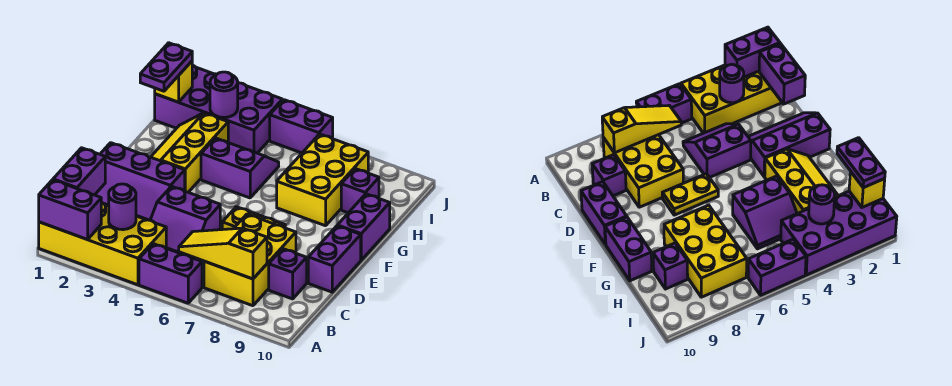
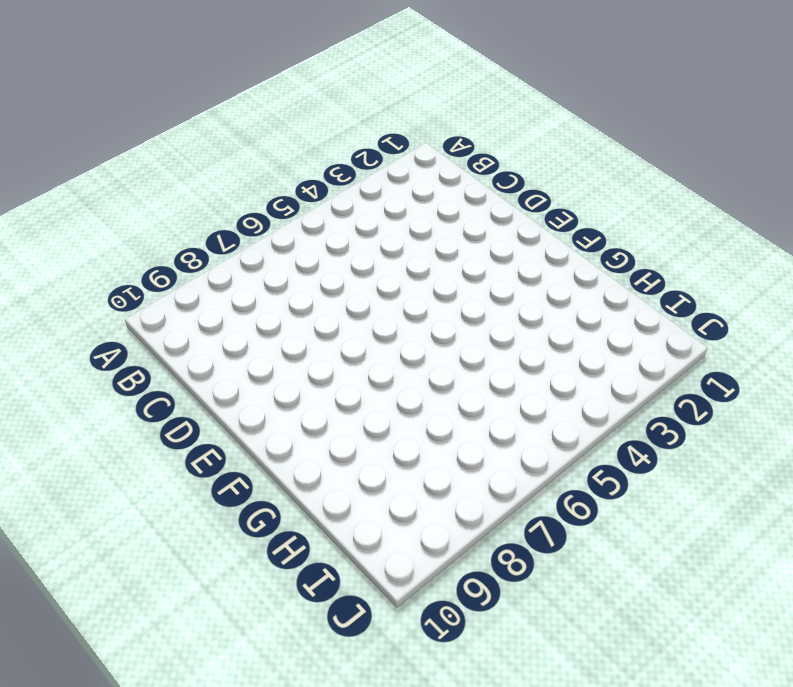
none -> yellow brick A1:B4 level 1
none -> purple brick A5:A6 level 1
none -> yellow brick B7:D8 level 1

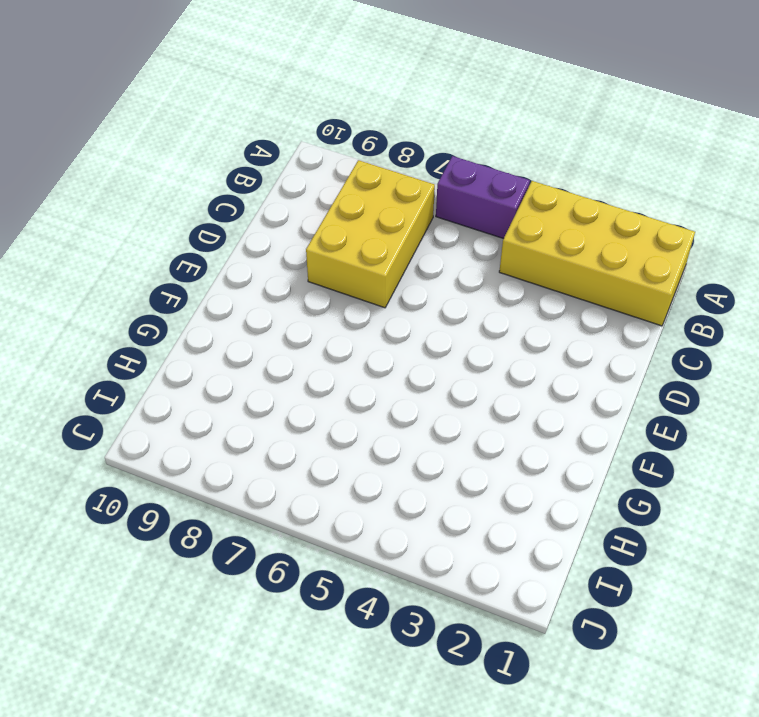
none -> purple slope C4:D5 level 1 top D
none -> purple brick C9 level 1
none -> purple slope D1:E3 level 1 top E

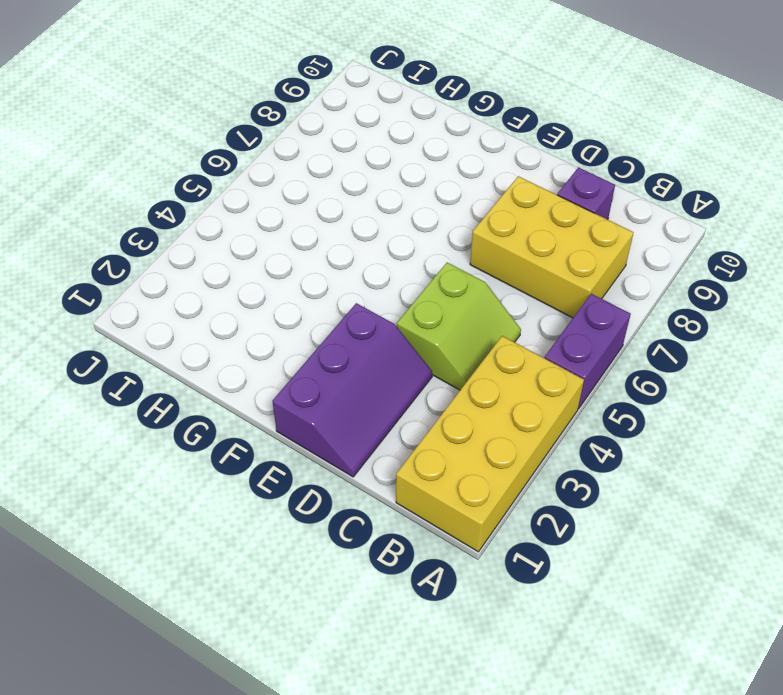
lime slope C4:D5 level 1 top D -> purple slope C4:D5 level 1 top D
none -> purple brick D10:E10 level 1
none -> yellow plate E6:E7 level 1
none -> yellow slope F2:H3 level 1 top 3

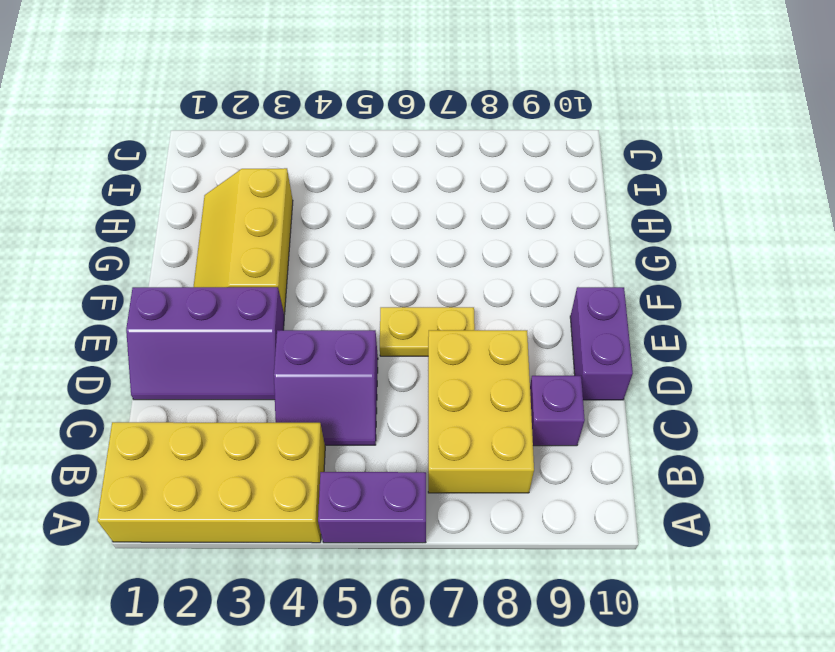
none -> purple brick F10:G10 level 1
none -> purple slope G4:H5 level 1 top G
none -> yellow brick G7:I8 level 1

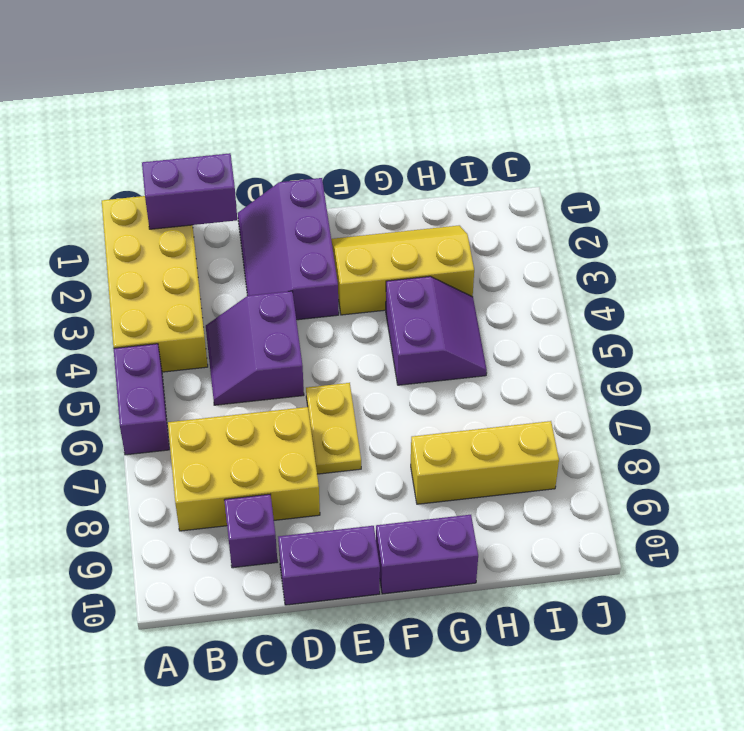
yellow brick G8:I8 level 1 -> yellow brick G7:I8 level 1
none -> purple brick H9 level 1
none -> purple brick I1:J4 level 1
none -> purple brick J5:J6 level 1

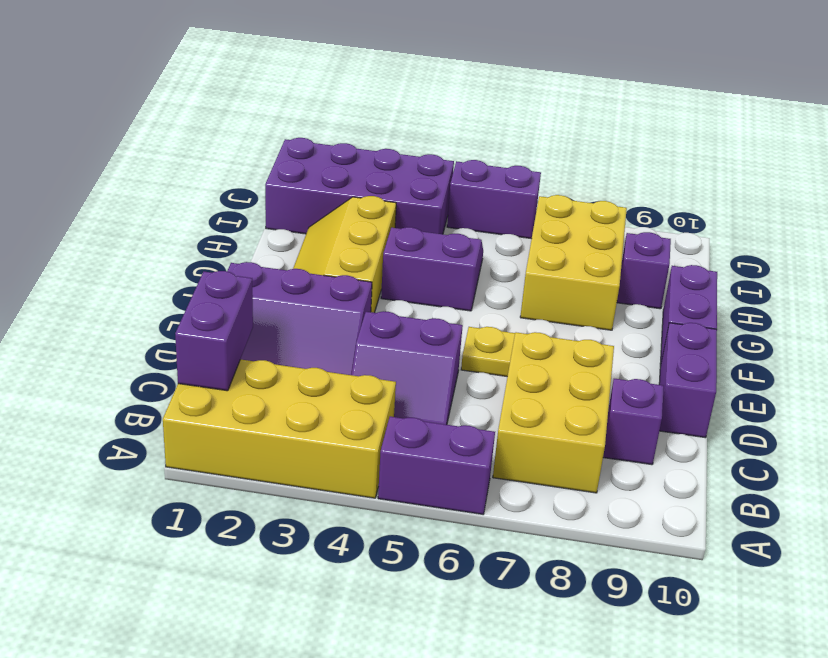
none -> purple brick A1:A2 level 2
none -> purple round brick B3 level 2
none -> yellow slope B6:B8 level 2 top 8

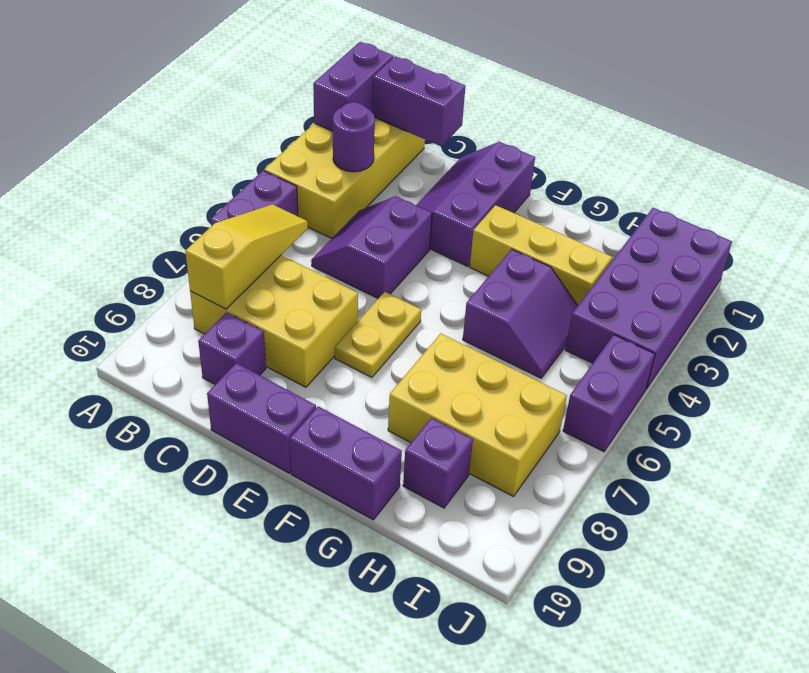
none -> yellow brick I1 level 2
none -> purple round brick I3 level 2
none -> purple plate H1:I1 level 3

